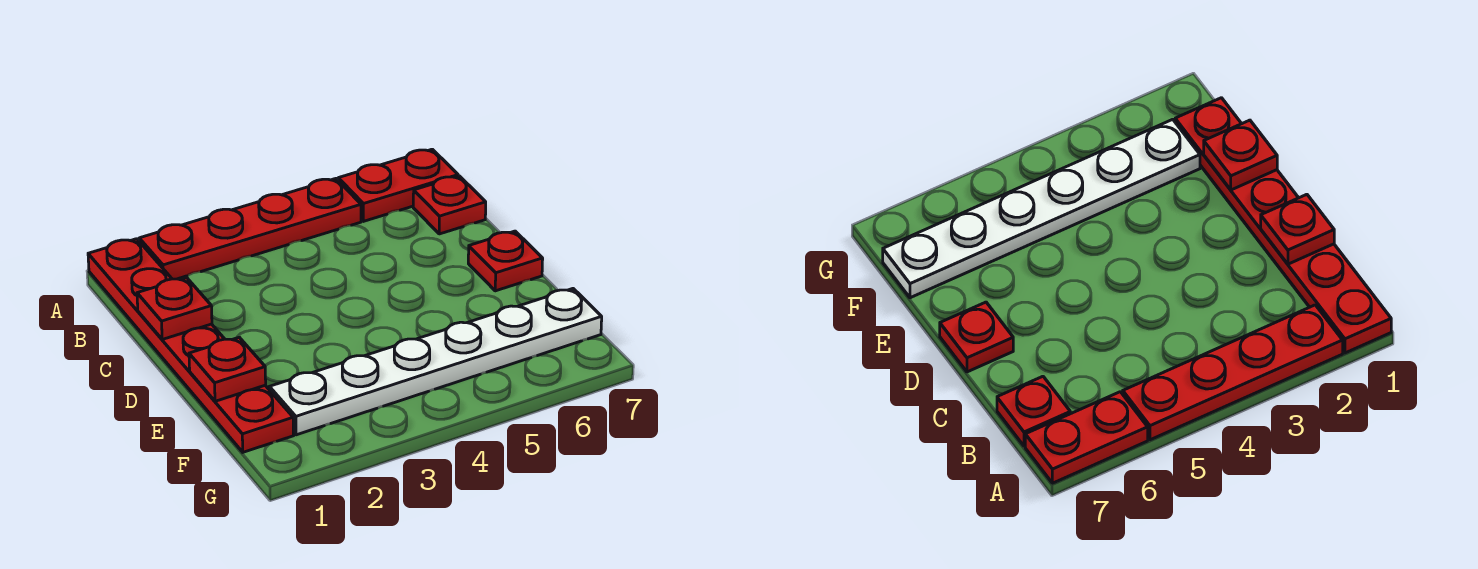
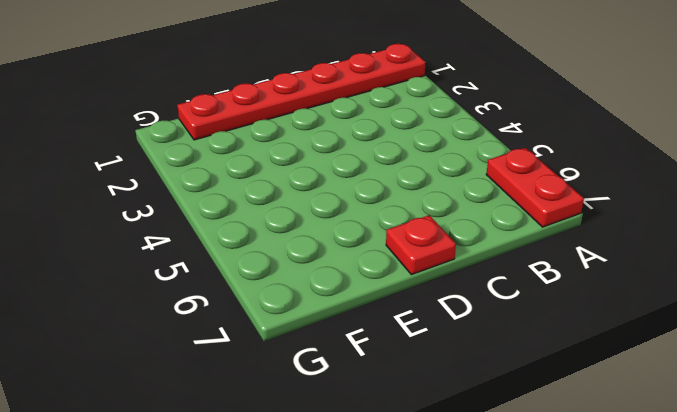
none -> red plate A2:A5 level 1
none -> red plate B7 level 1

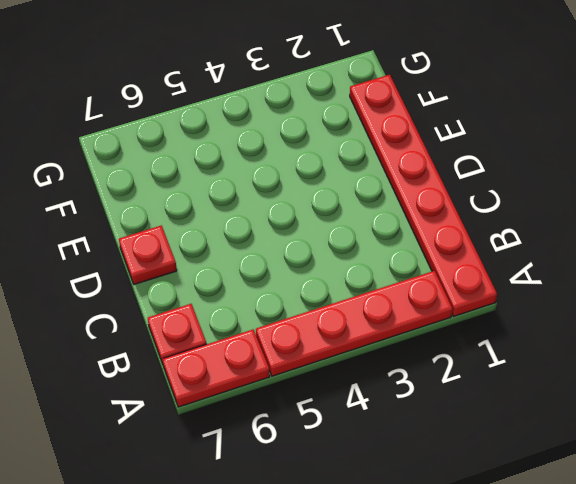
none -> white plate F2:F7 level 1
none -> red plate C1 level 2

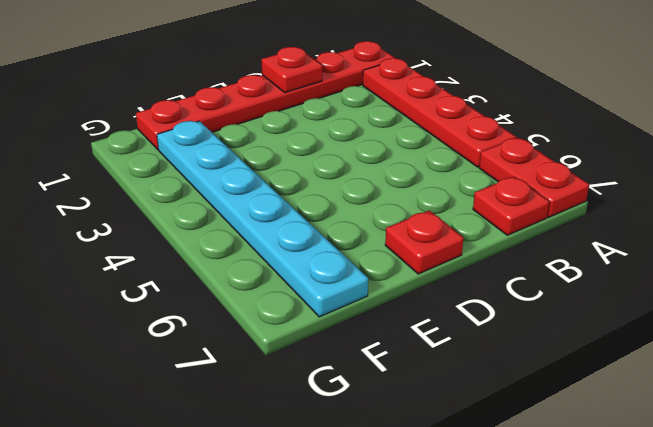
cyan plate F2:F7 level 1 -> white plate F2:F7 level 1
none -> red plate E1 level 2

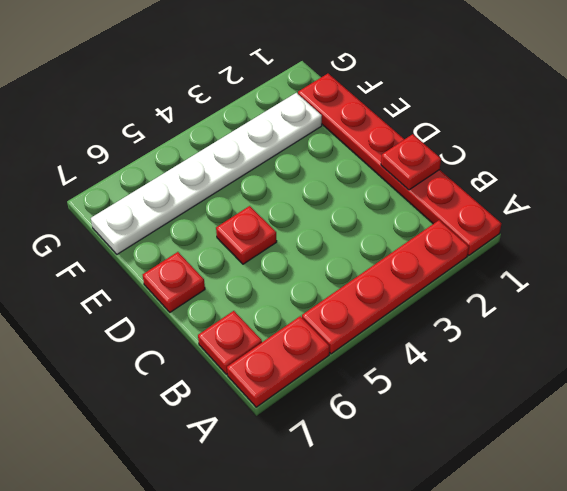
red plate D5 level 1 -> red plate E1 level 2

